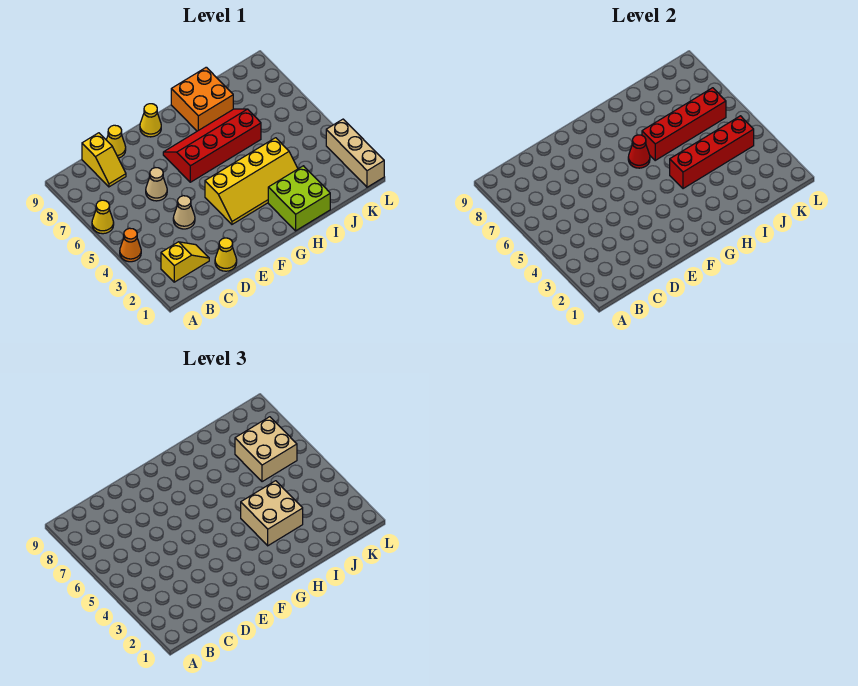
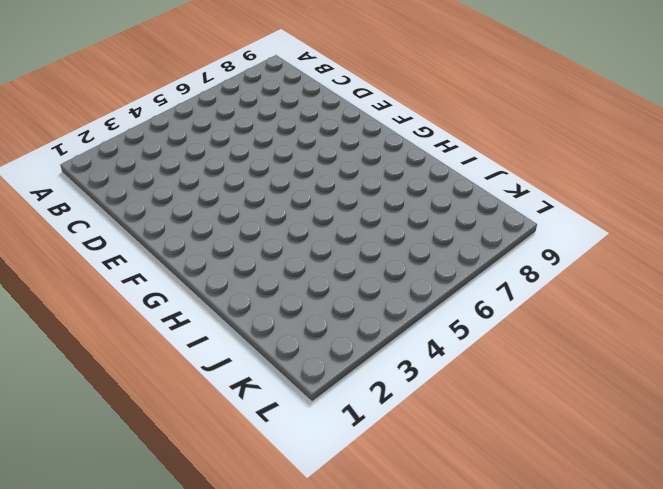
none -> orange cone A4 level 1
none -> yellow cone A6 level 1
none -> yellow slope B2:C2 level 1 top B

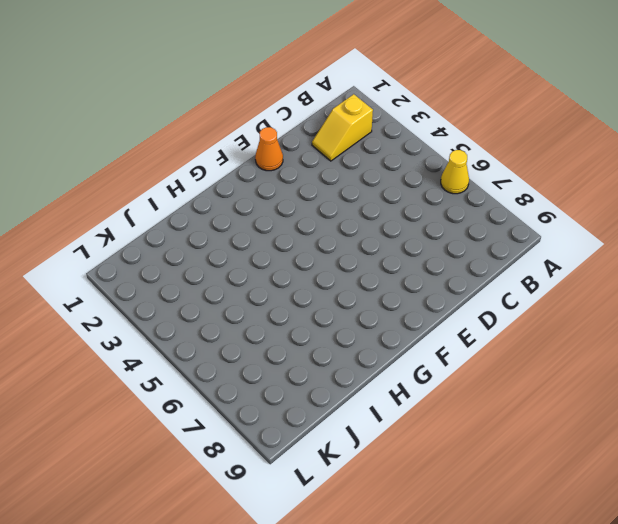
orange cone E1 level 1 -> orange cone A4 level 1
none -> yellow slope C8:C9 level 1 top 9
none -> yellow cone D1 level 1
none -> tan cone D4 level 1

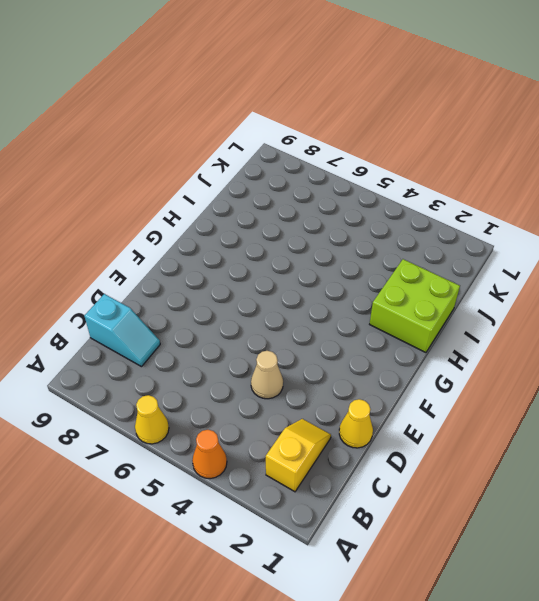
cyan slope C8:C9 level 1 top 9 -> yellow slope C8:C9 level 1 top 9
none -> tan cone D6 level 1
none -> yellow cone D9 level 1
none -> yellow slope F3:I4 level 1 top 4

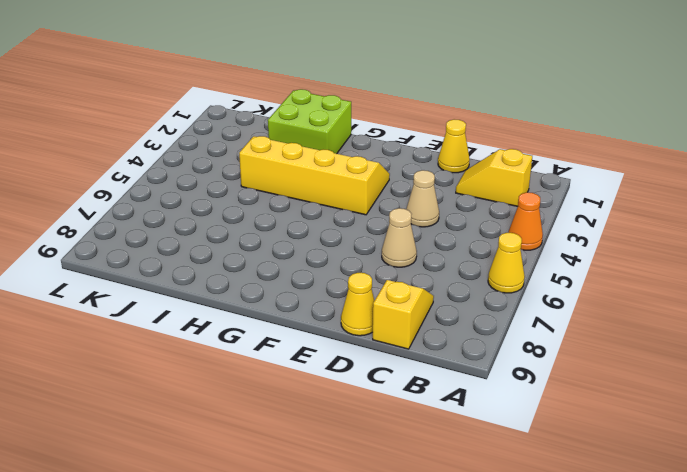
none -> red slope F6:I7 level 1 top 6
none -> yellow cone F9 level 1
none -> orange brick H8:I9 level 1

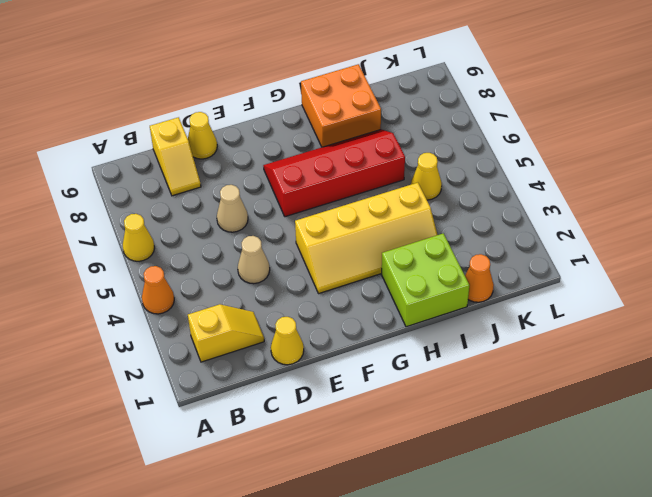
orange cone J1 level 1 -> none
yellow cone J5 level 1 -> yellow cone F9 level 1
none -> tan brick L1:L3 level 1
none -> red cone G6 level 2
none -> red brick H4:K4 level 2

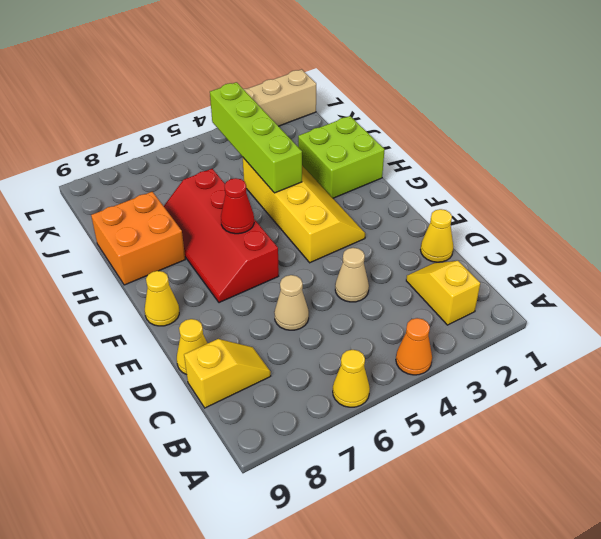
lime brick H4:K4 level 2 -> red brick H4:K4 level 2
none -> red brick H6:K6 level 2
none -> tan brick H3:I4 level 3
none -> tan brick J6:K7 level 3

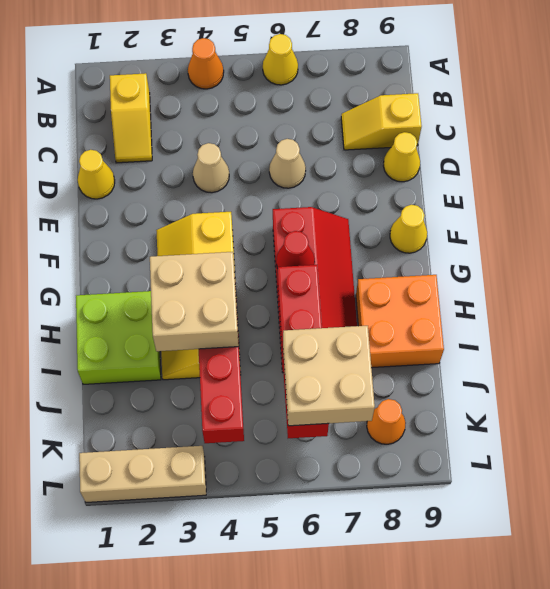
orange cone K8 level 1 -> none

